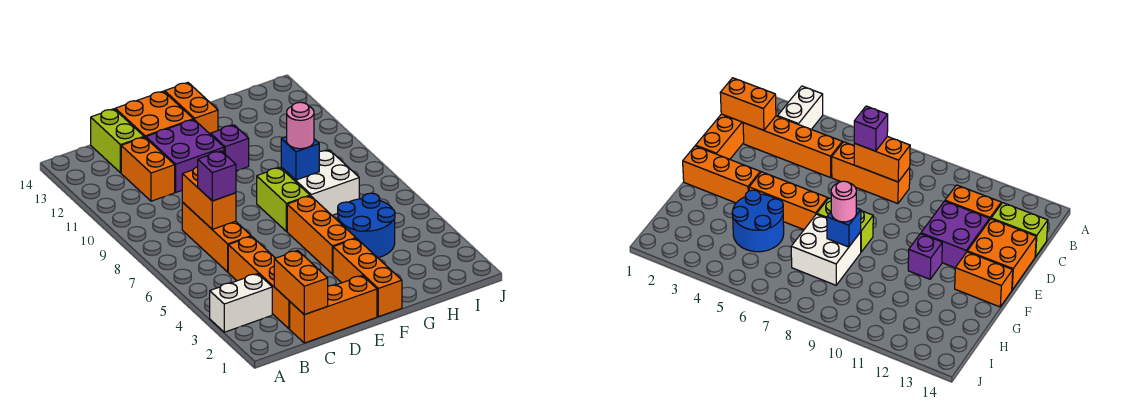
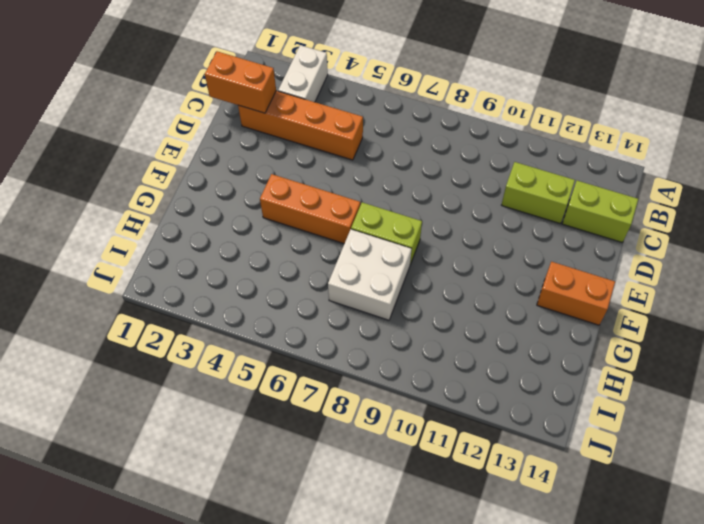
lime brick C11:C12 level 1 -> orange brick C11:C12 level 1
none -> orange brick C1:E1 level 1
none -> orange brick C6:C8 level 1
none -> purple brick D11:E12 level 1

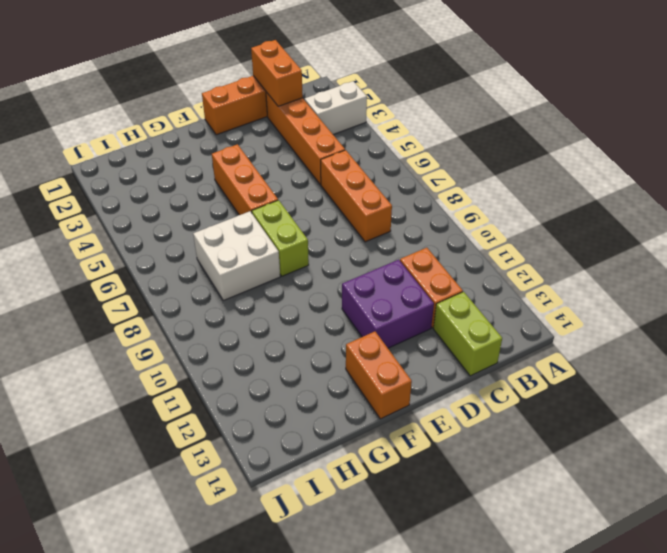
none -> orange brick D13:E14 level 1
none -> orange brick F1:F3 level 1
none -> purple brick F11 level 1

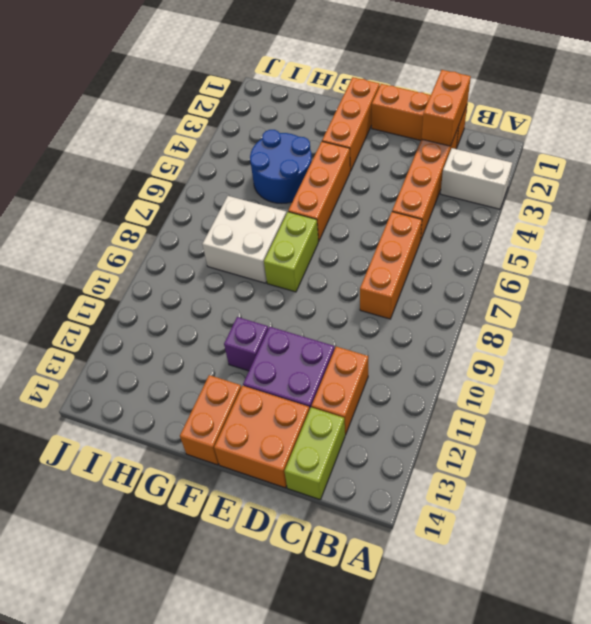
none -> orange brick C7:C8 level 2
none -> blue brick G8 level 2
none -> purple brick C7 level 3

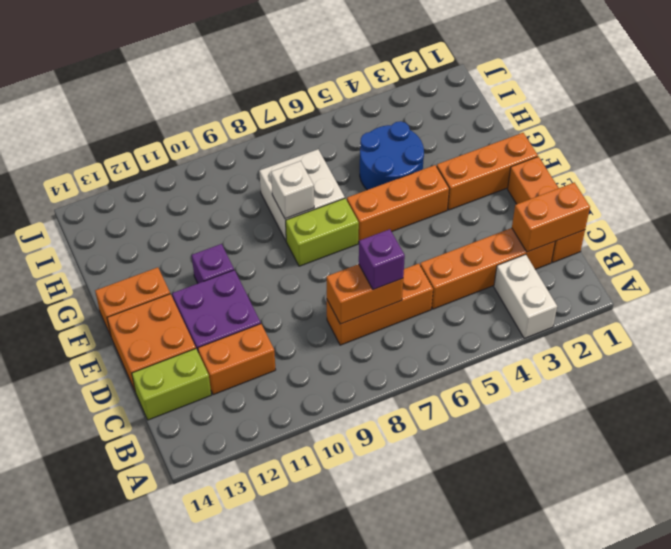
white brick G8 level 2 -> blue brick G8 level 2
none -> pink round brick G8 level 3

